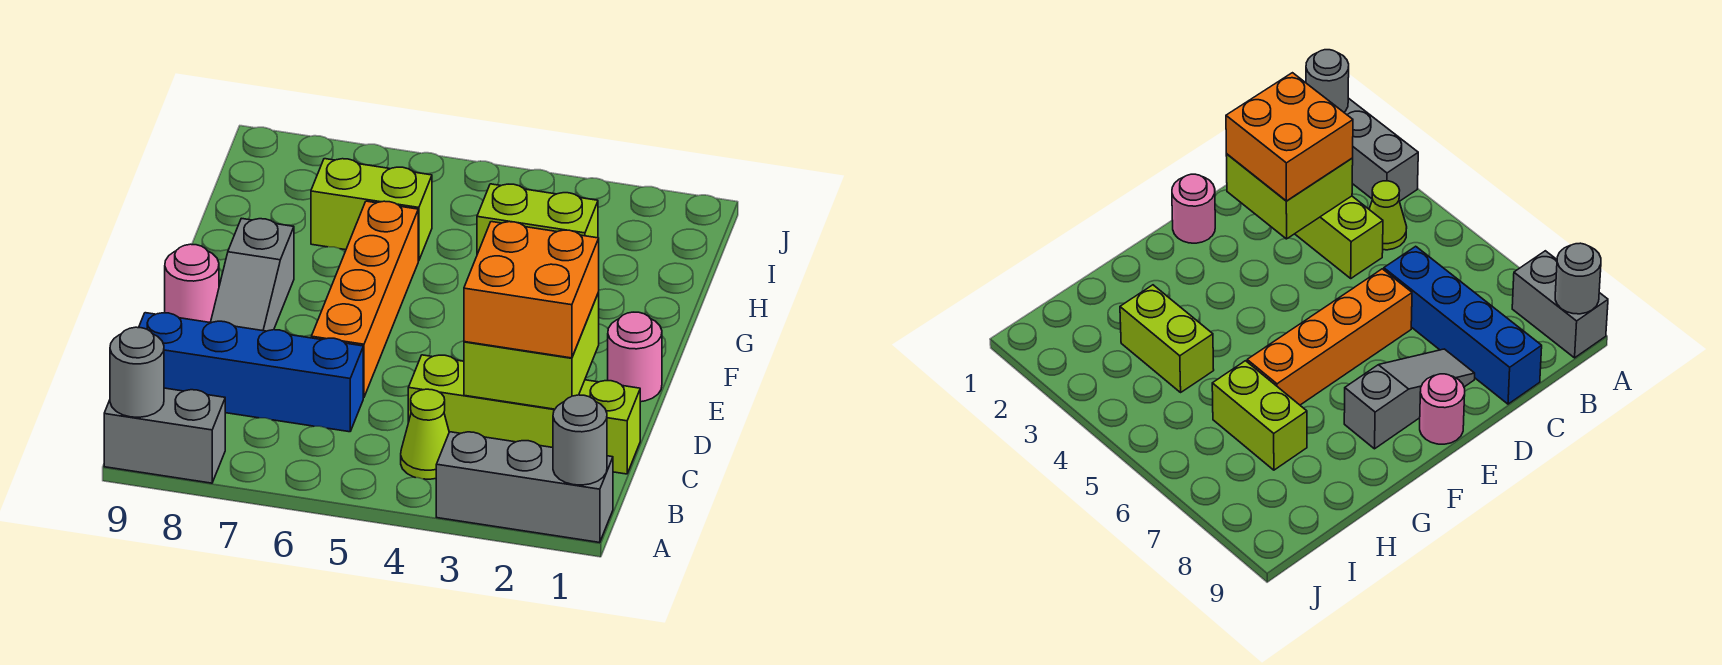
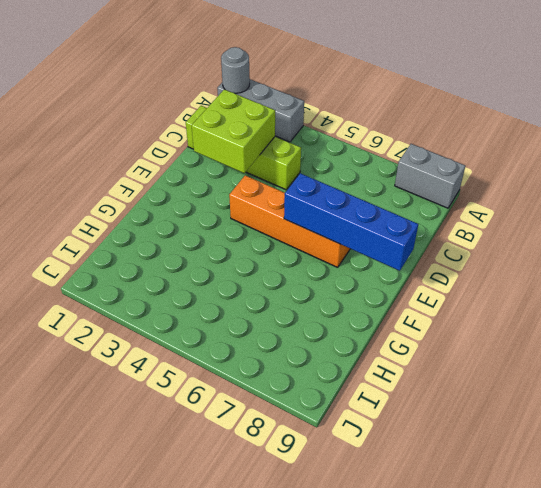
orange brick E4:E7 level 1 -> orange brick D6:G6 level 1
blue brick E6:E9 level 2 -> blue brick C6:C9 level 1
none -> lime cone B4 level 1
none -> grey slope D8:F8 level 1 top F
none -> pink round brick E1 level 1

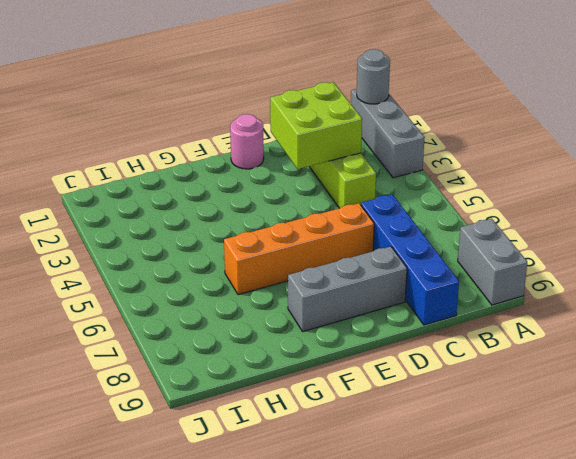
grey brick D8:F8 level 1 -> grey slope D8:F8 level 1 top F
none -> lime cone B4 level 1
none -> pink round brick E9 level 1
none -> lime brick H3:H4 level 1

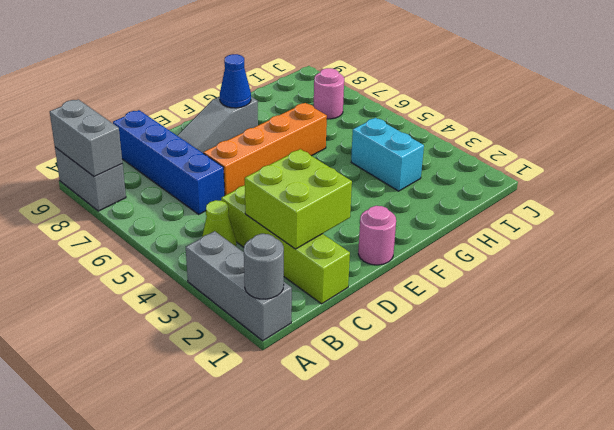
grey brick A8:A9 level 2 -> grey round brick A9 level 2
blue cone F8 level 2 -> none
cyan brick H3:H4 level 1 -> lime brick H3:H4 level 1
pink round brick I7 level 1 -> pink round brick E9 level 1
none -> lime brick H6:H7 level 1
none -> orange brick C2:D3 level 3

